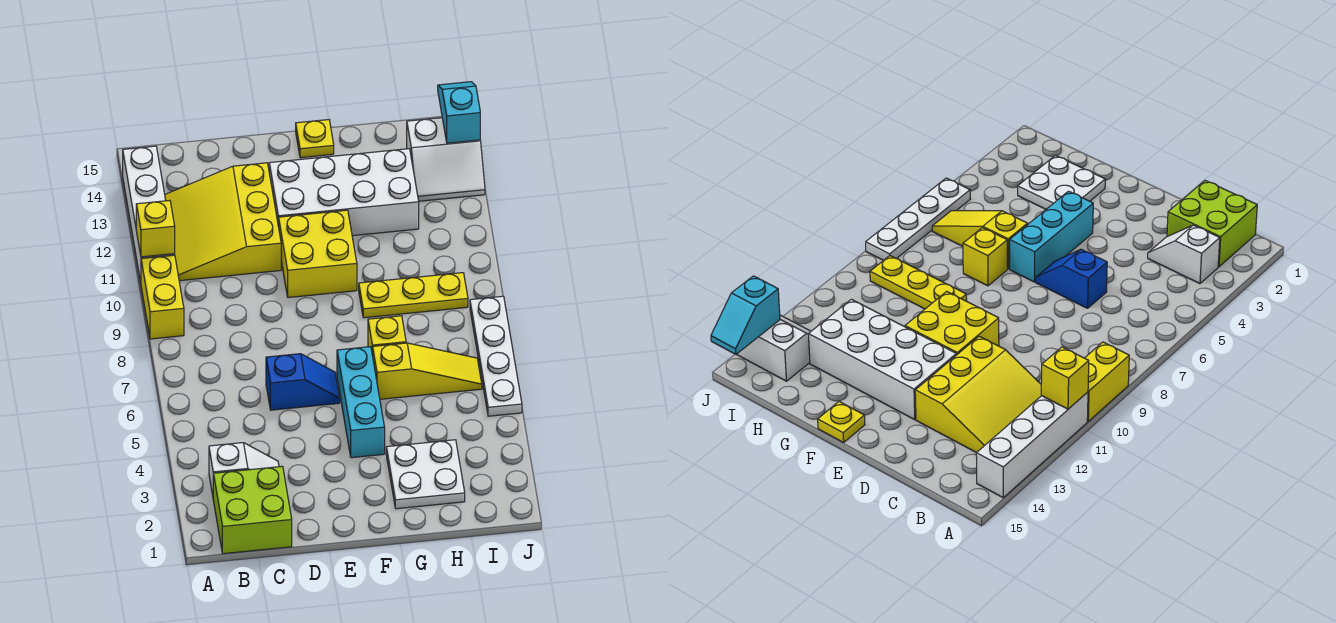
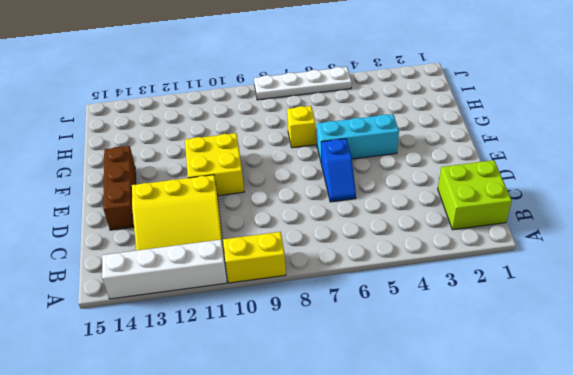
blue slope D6:E6 level 1 top E -> blue slope D6:E6 level 1 top D
brown brick D14:F14 level 1 -> none
none -> white slope B3:C3 level 1 top B
none -> white brick E12:H13 level 1
none -> yellow plate F15 level 1

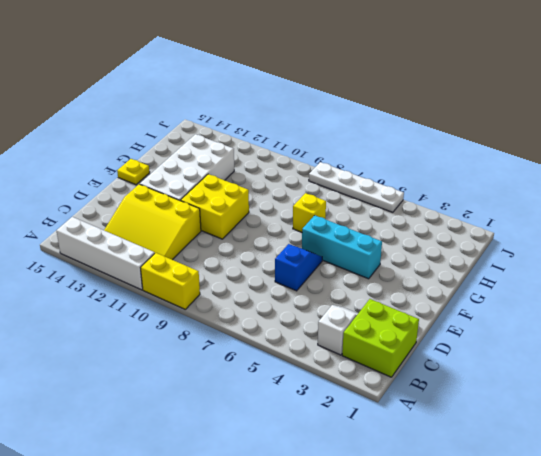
none -> white plate G2:H3 level 1
none -> yellow slope G6:I6 level 1 top G
none -> yellow plate G9:I9 level 1

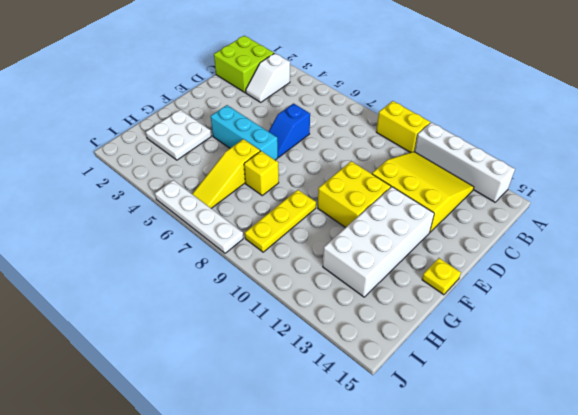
none -> white slope I13:J14 level 1 top 14
none -> yellow brick A11 level 2
none -> cyan slope J14:J15 level 2 top 14

